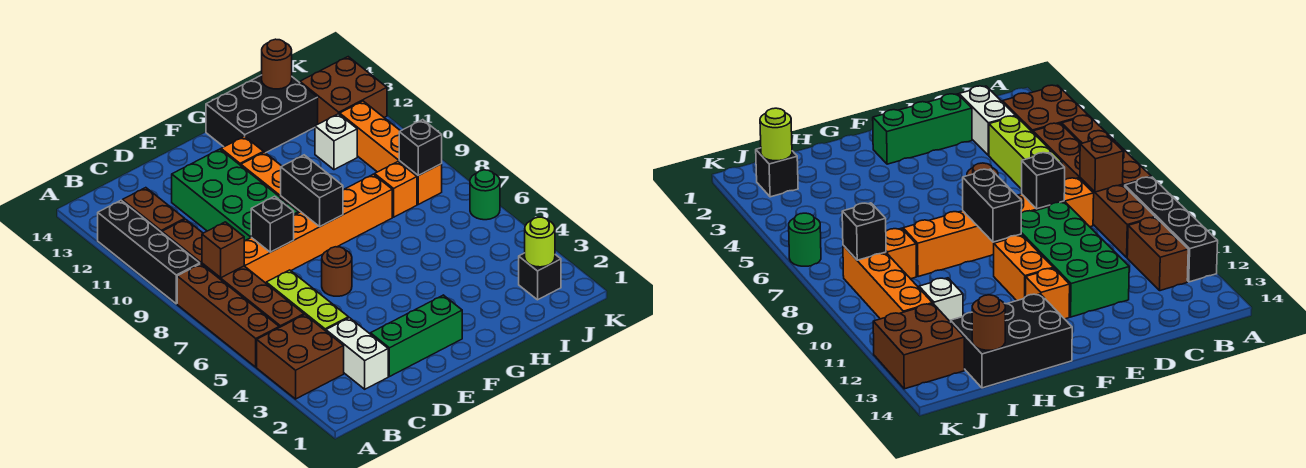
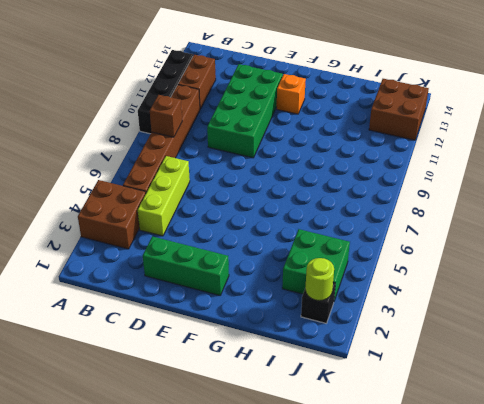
green brick I3:J4 level 1 -> none
none -> brown brick A5:A8 level 1
none -> white brick C2:C3 level 1
none -> orange brick C8:H8 level 1

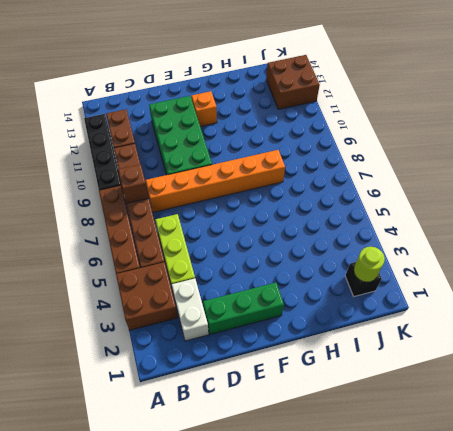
none -> brown round brick E6 level 1
none -> orange brick F10:F11 level 1
none -> black brick G13:I14 level 1

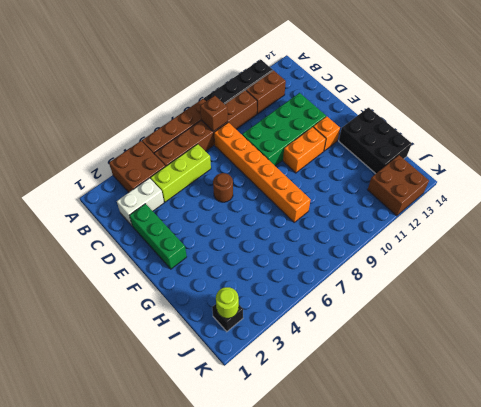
none -> orange brick I8 level 1
none -> white brick I11 level 1
none -> orange brick J8:J11 level 1

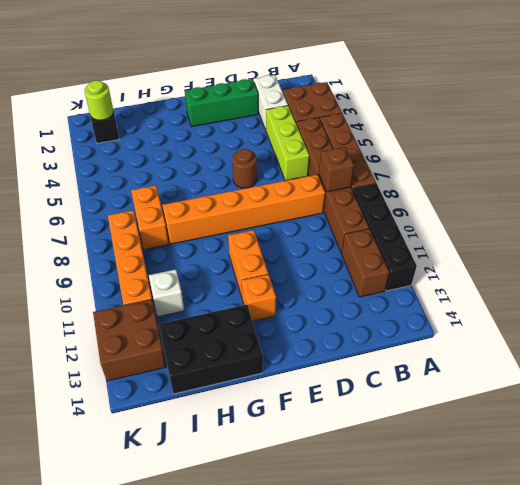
orange brick I7:I8 level 1 -> orange brick I8 level 1
none -> green brick D9:E12 level 1
none -> green round brick K6 level 1
none -> black brick D8 level 2

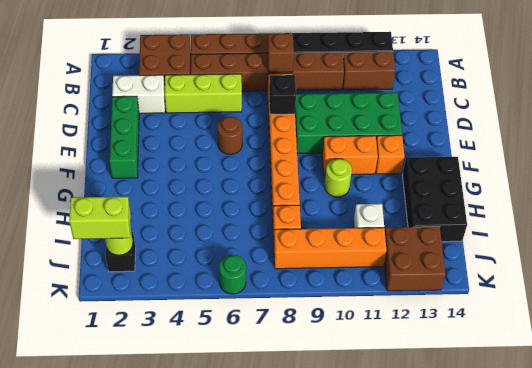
lime round brick G10 level 1 -> none
lime brick J1:J2 level 3 -> none
none -> black brick F8:F9 level 2
none -> brown round brick I14 level 2
none -> black brick J8 level 2

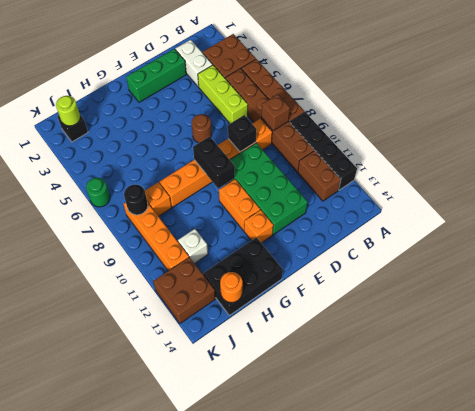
orange round brick I14 level 2 -> brown round brick I14 level 2
black round brick J8 level 2 -> black brick J8 level 2

